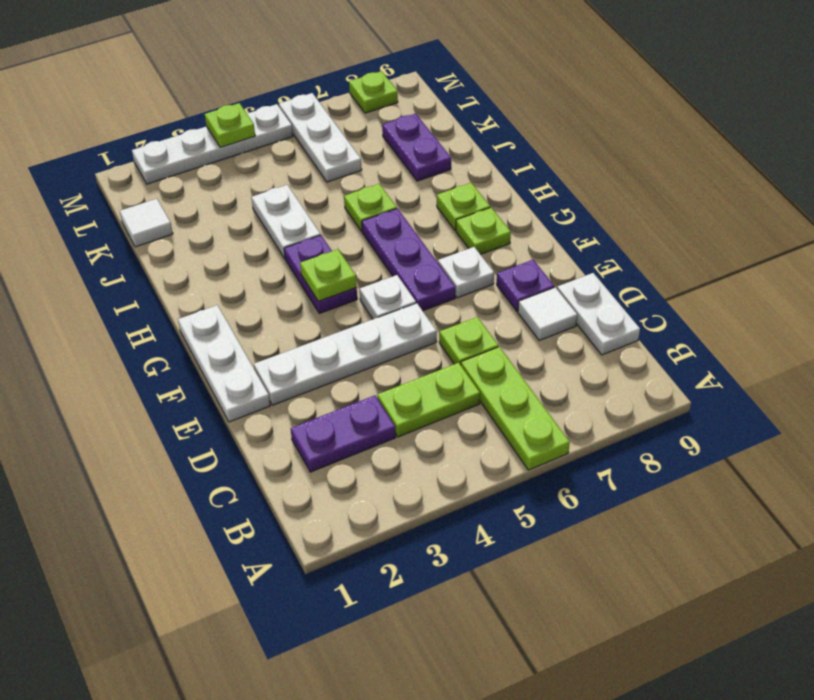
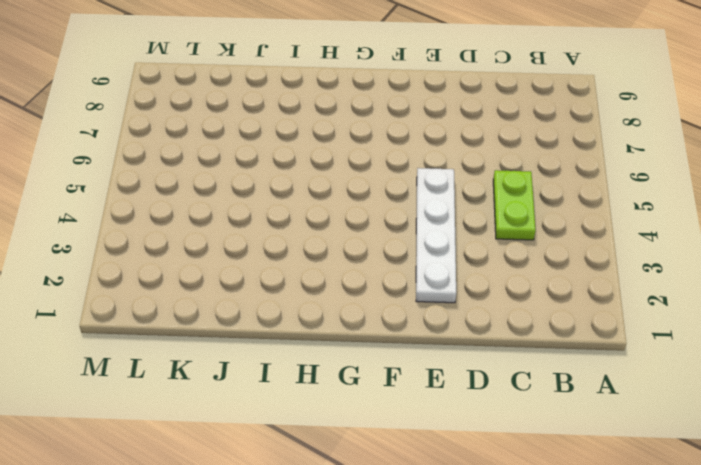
none -> lime plate A6:C6 level 1
none -> purple plate C2:C3 level 1
none -> white plate C9:D9 level 1

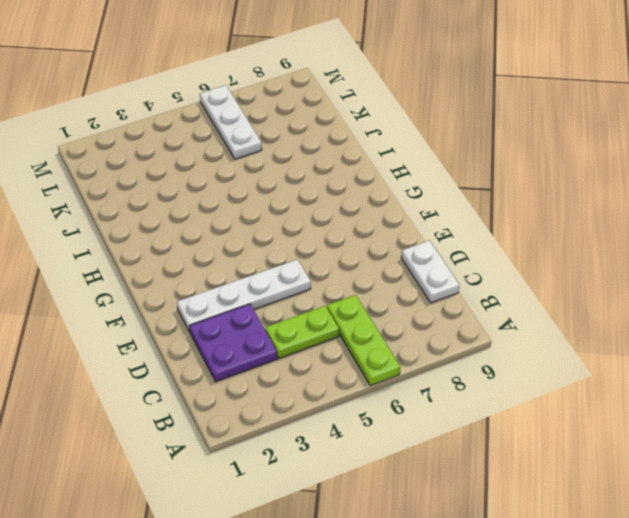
purple plate C2:D3 level 1 -> purple plate C2:C3 level 1
none -> lime plate D6 level 1
none -> white tile D8 level 1
none -> white plate E1:G1 level 1

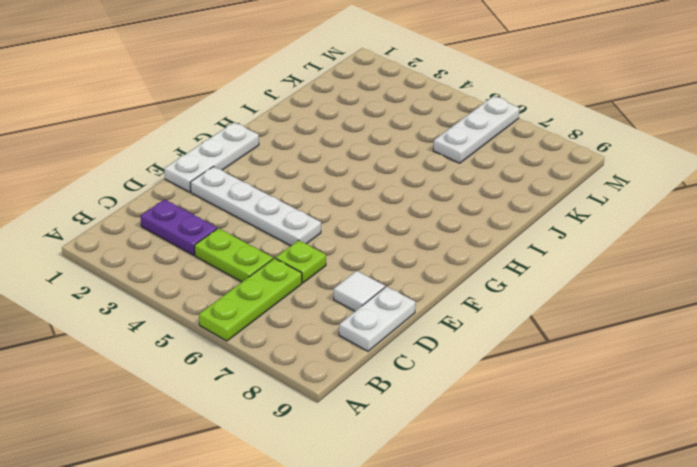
none -> purple plate E8 level 1
none -> white plate F5 level 1
none -> purple plate F6:H6 level 1

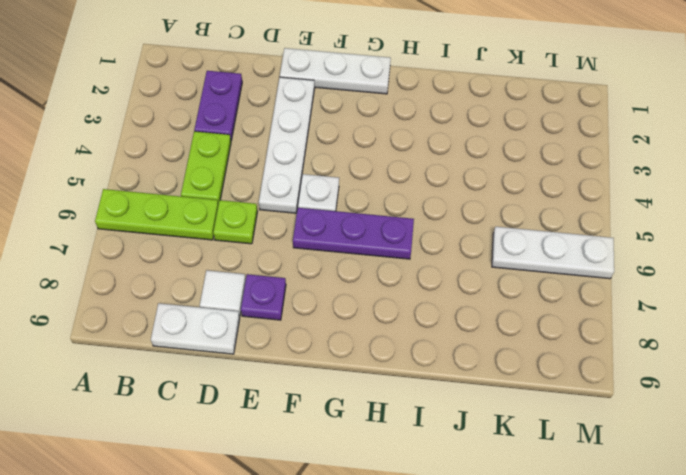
none -> white plate F7 level 1
none -> purple plate G4:H4 level 1
none -> lime plate G8 level 1

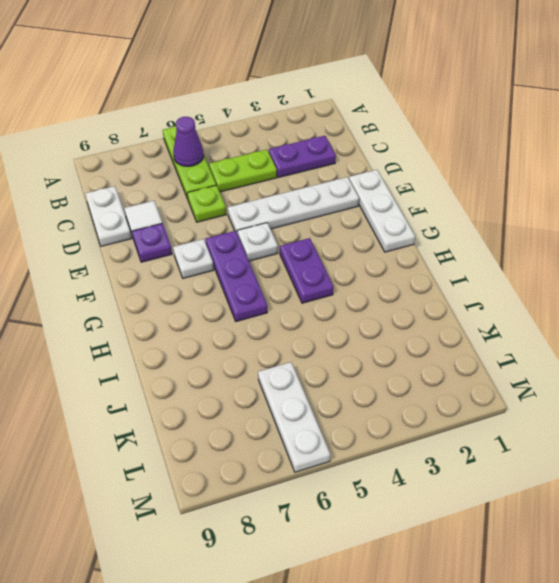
purple cone B6 level 2 -> none
none -> lime plate G8 level 1
none -> lime plate H8 level 1
none -> white plate I4:J4 level 1

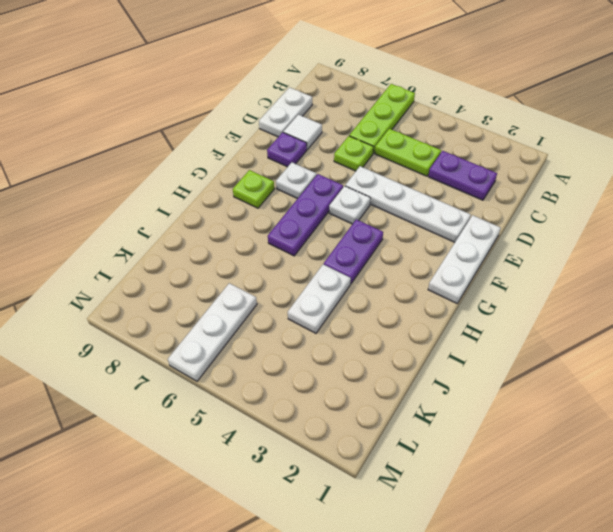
none -> lime plate H8 level 1
none -> lime plate I6 level 1
none -> purple plate J8:K8 level 1

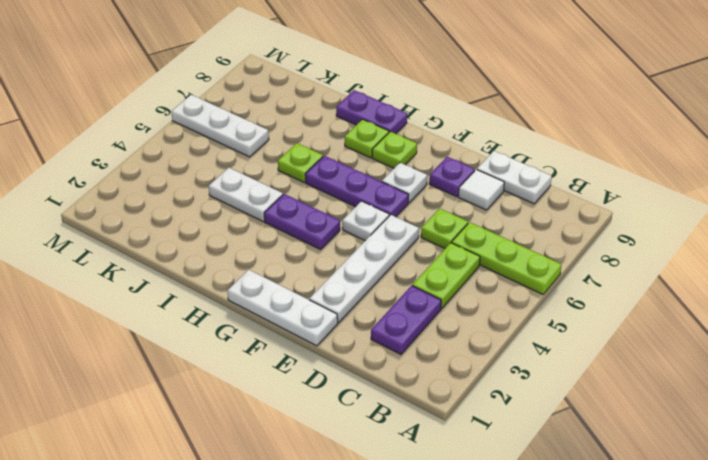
purple plate H9:I9 level 1 -> purple plate J8:K8 level 1
none -> white tile K1 level 1
none -> white plate M2:M5 level 1
none -> lime plate M8 level 1

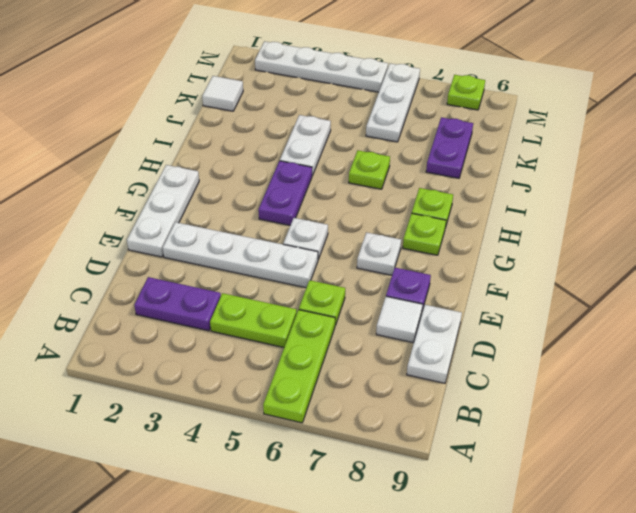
none -> purple plate F6:H6 level 1
none -> lime plate G4 level 2
none -> lime plate M4 level 2

